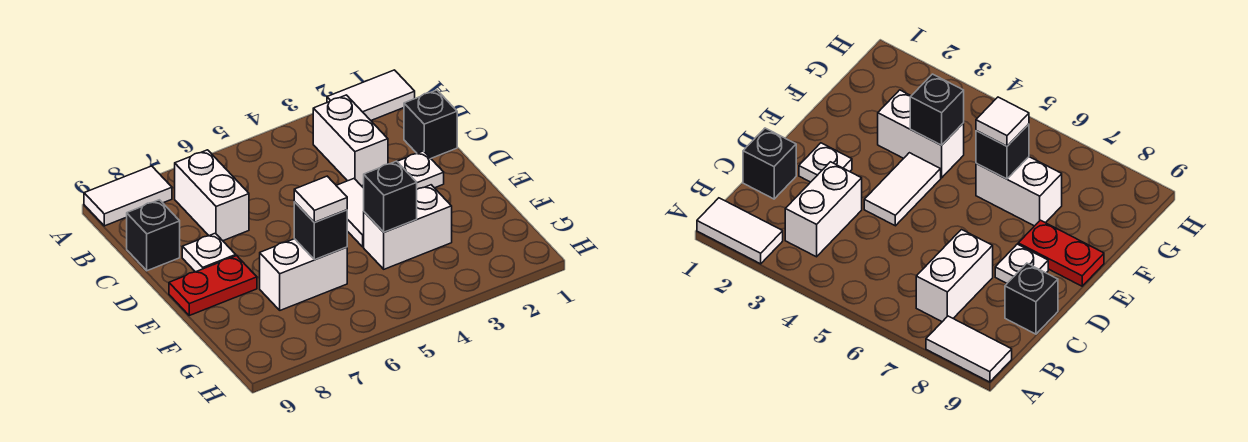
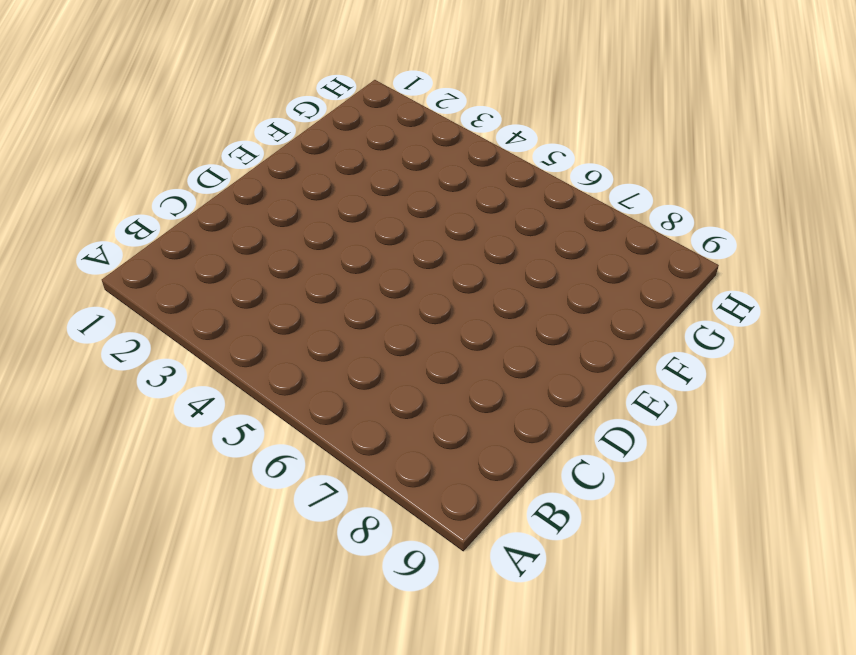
none -> white tile A1:A2 level 1
none -> white tile A8:A9 level 1
none -> white brick B3:C3 level 1

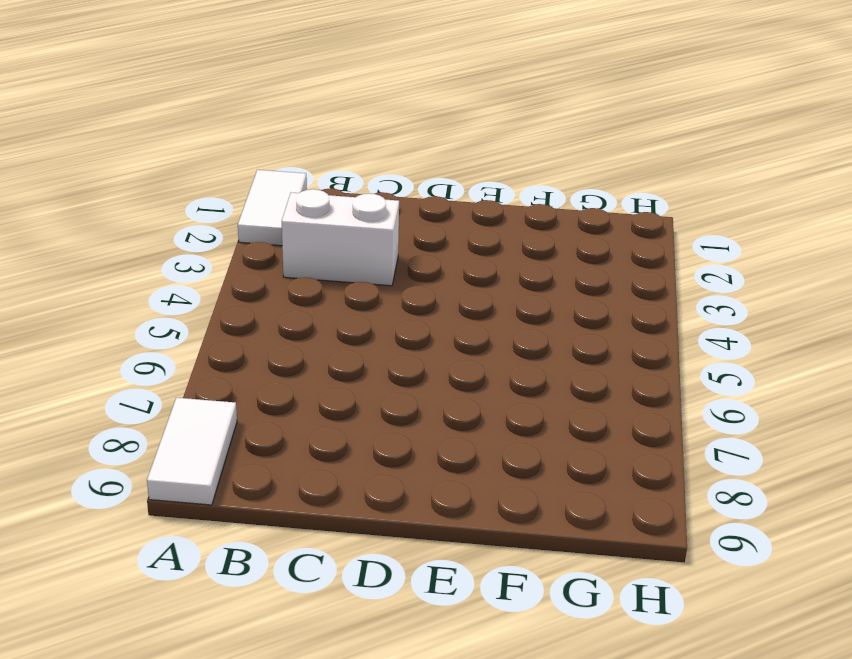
none -> white brick B7:C7 level 1
none -> black brick C1 level 1
none -> black brick C9 level 1

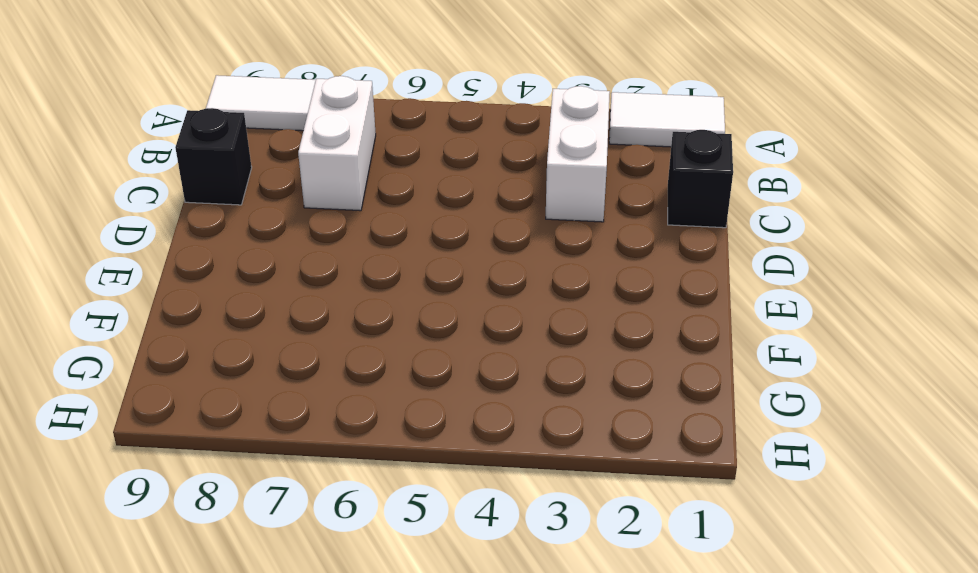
none -> white plate D2 level 1
none -> white tile D4:E4 level 1
none -> white plate D8 level 1

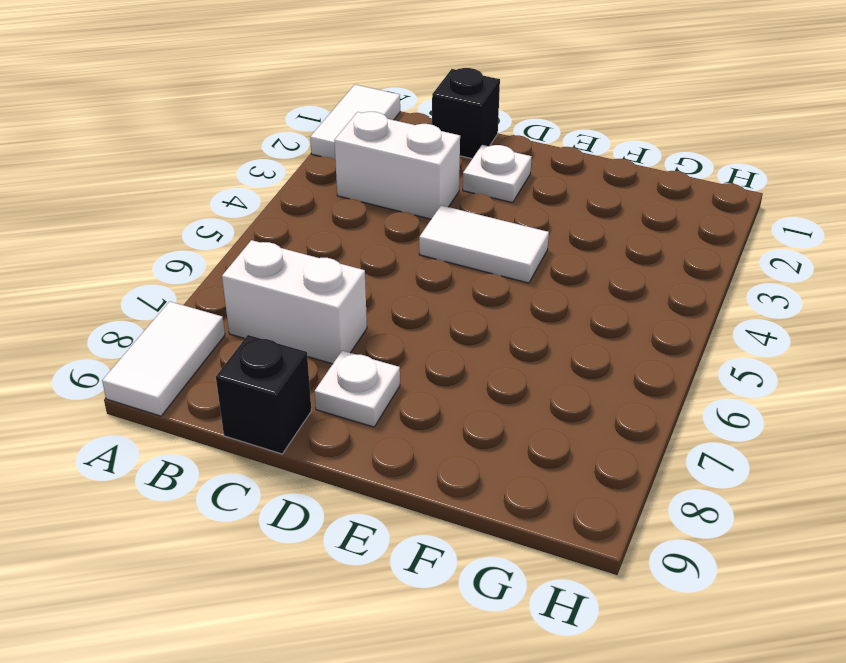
none -> red plate E8:E9 level 1
none -> white brick F3:F4 level 1
none -> white brick F6:F7 level 1

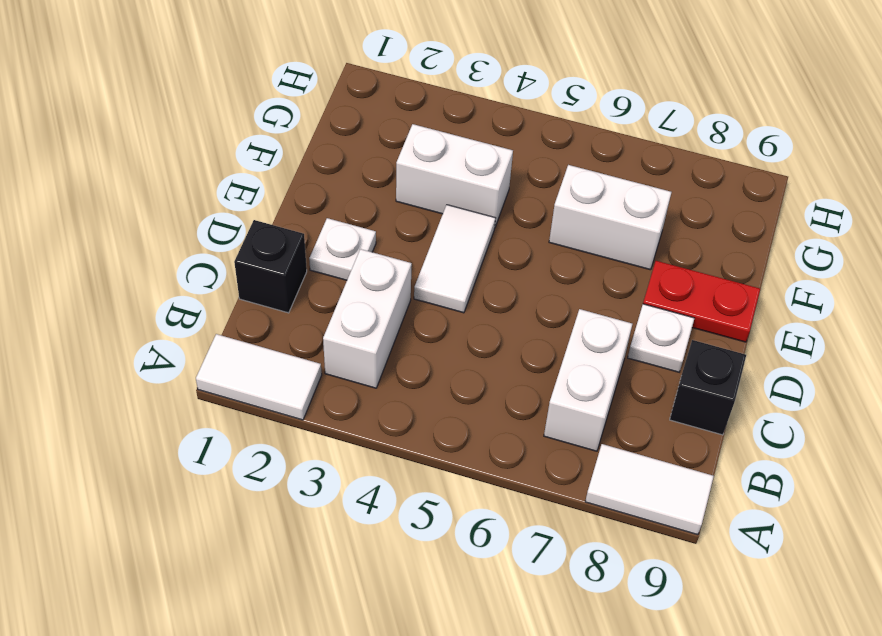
none -> black brick F4 level 2
none -> black brick F6 level 2
none -> white tile F6 level 3

